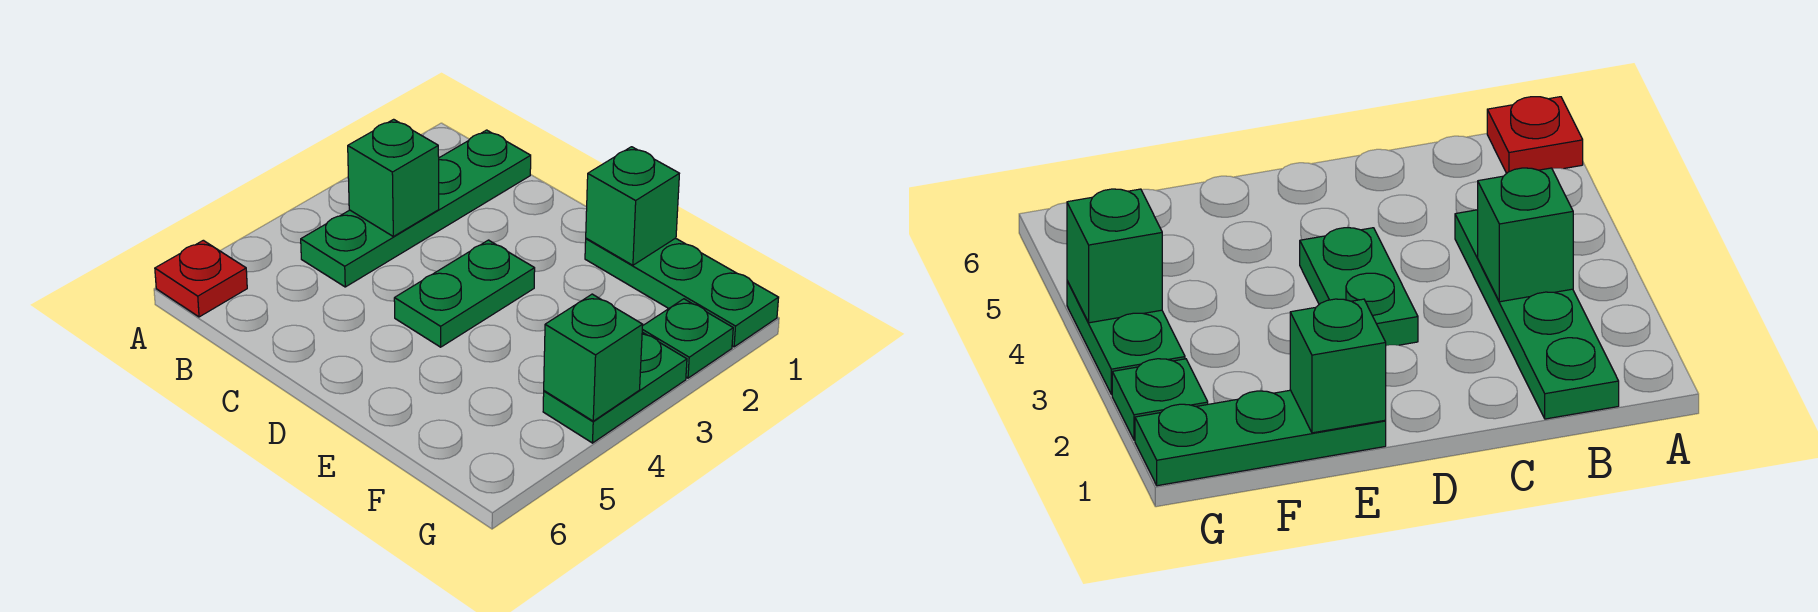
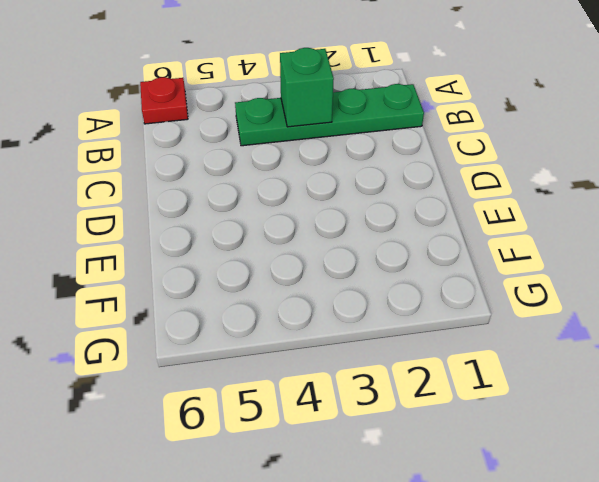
none -> green plate D3:D4 level 1
none -> green plate E1:G1 level 1

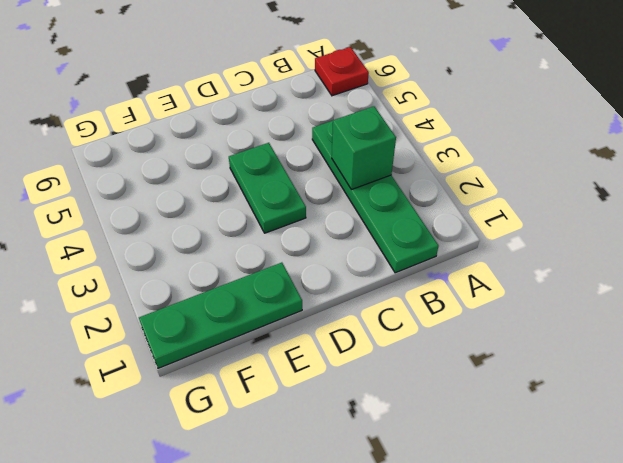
none -> green plate G2 level 1
none -> green plate G3:G4 level 1

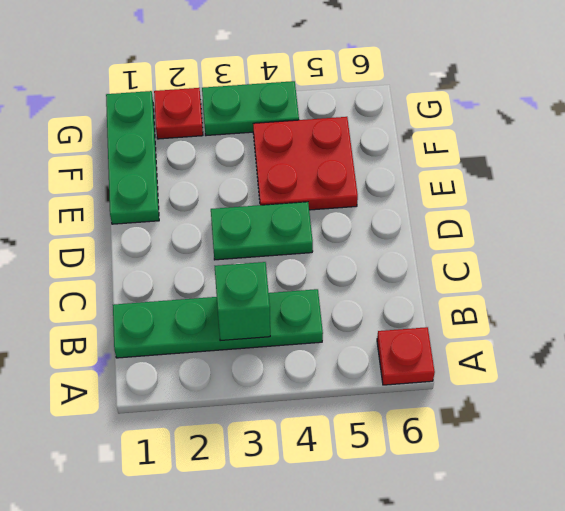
red plate E4:F5 level 1 -> none
red plate G2 level 1 -> green plate G2 level 1
none -> green brick E1 level 2
none -> green brick G4 level 2

